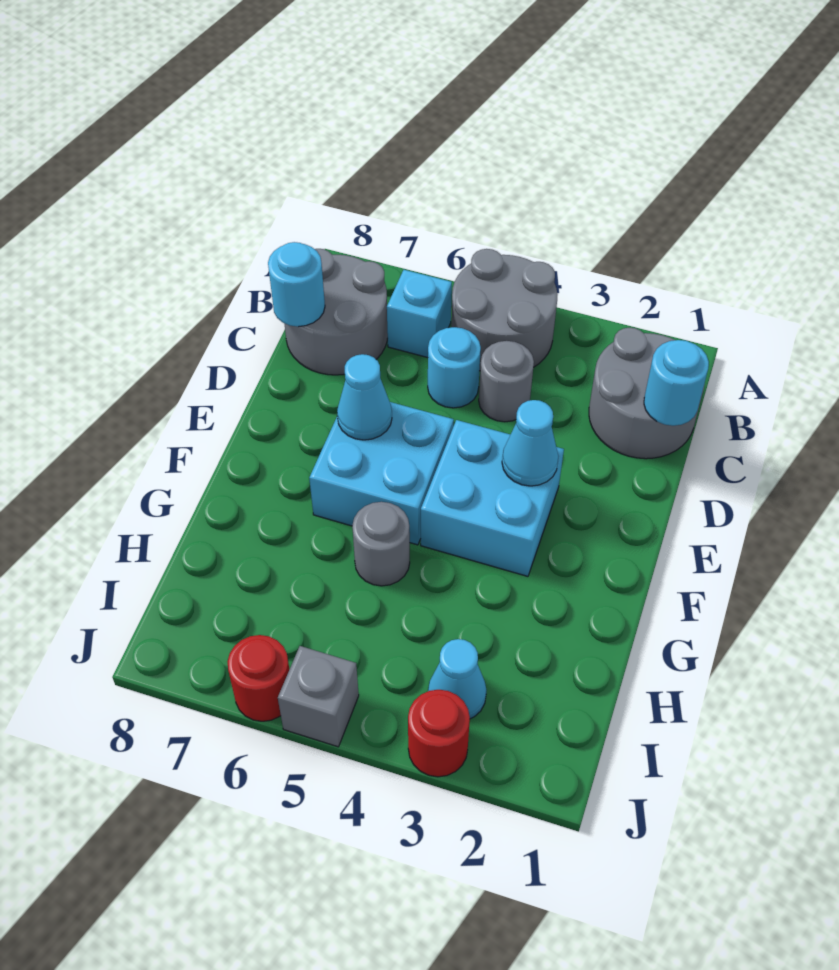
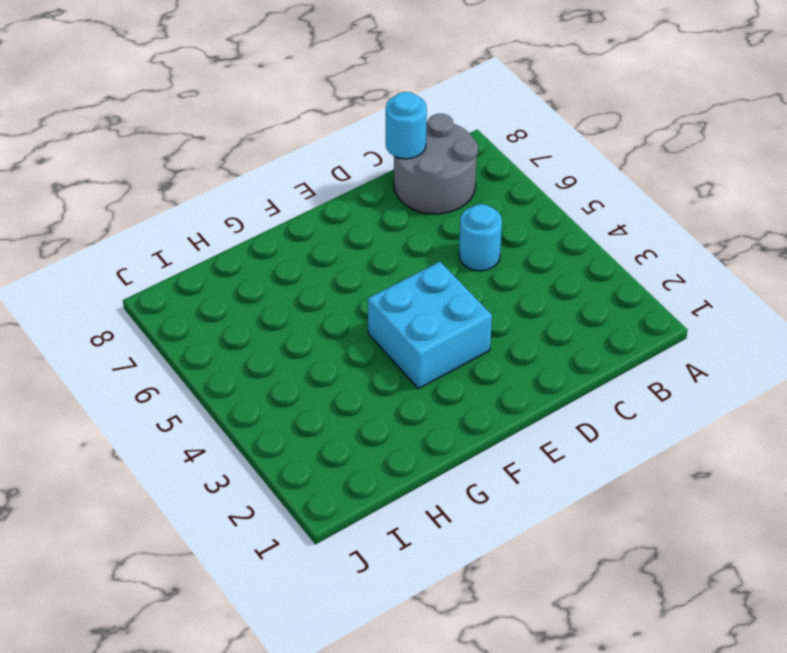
none -> grey round brick A4:B5 level 1
none -> grey round brick B1:C2 level 1
none -> cyan brick B6 level 1

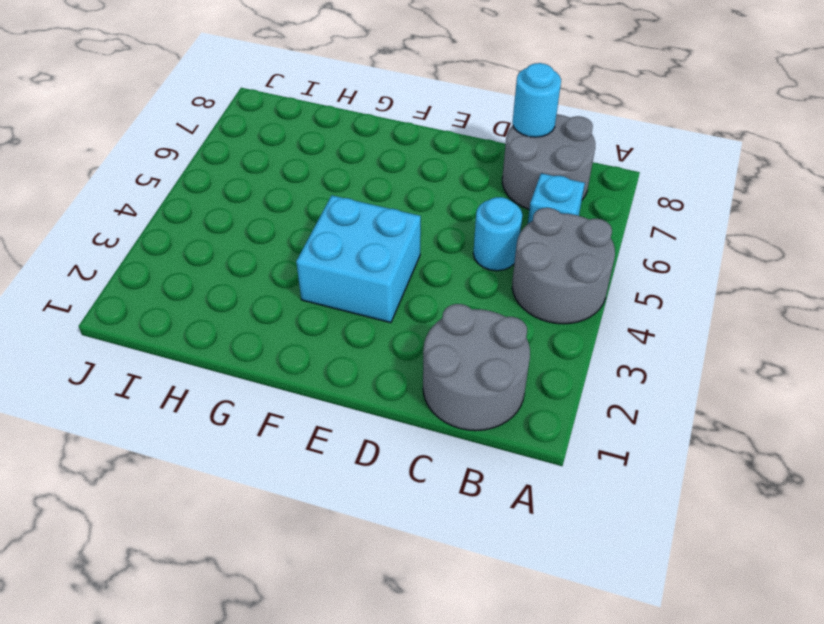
none -> grey round brick C4 level 1
none -> cyan brick E5:F6 level 1
none -> grey round brick G5 level 1

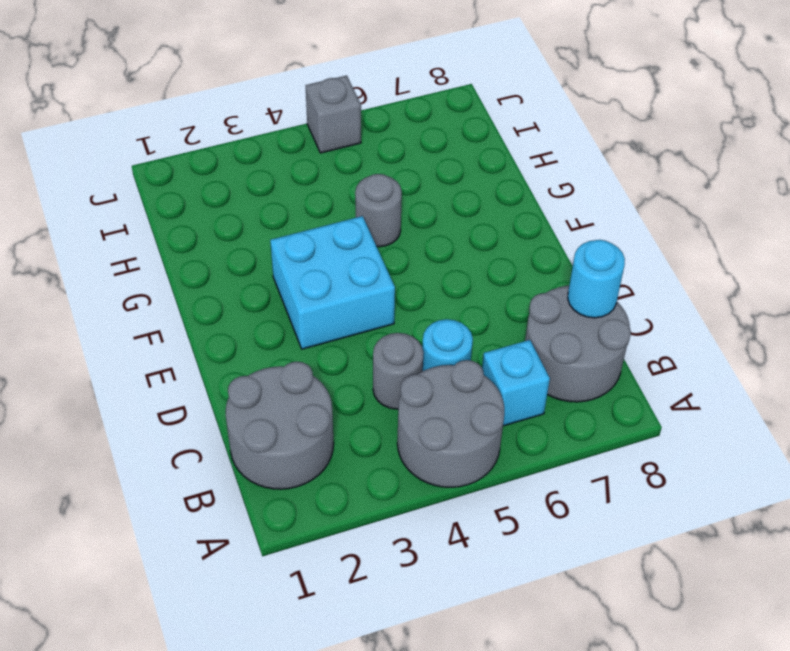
none -> cyan brick E5:F6 level 1
none -> cyan cone I3 level 1
none -> red round brick J3 level 1

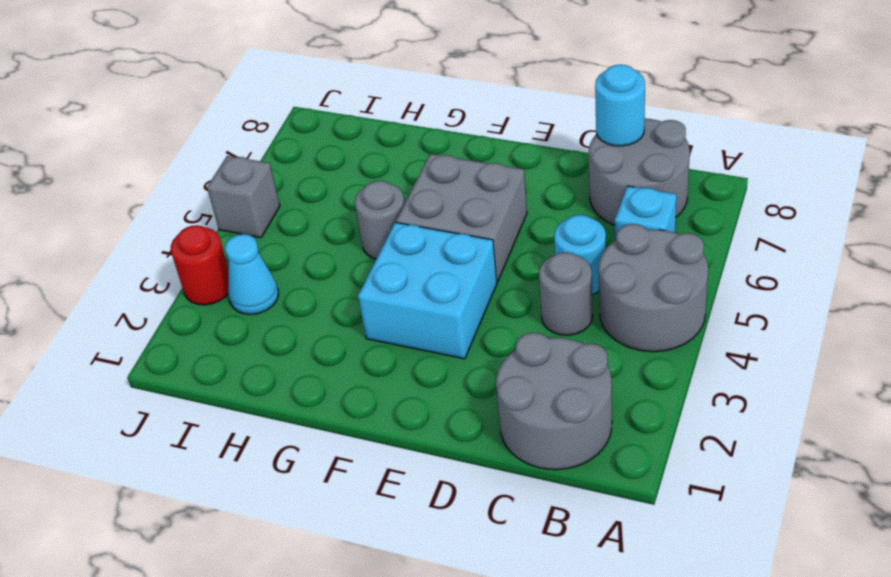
grey brick E5:F6 level 1 -> cyan brick E5:F6 level 1
none -> red round brick J6 level 1
none -> cyan round brick C1 level 2
none -> cyan cone E3 level 2

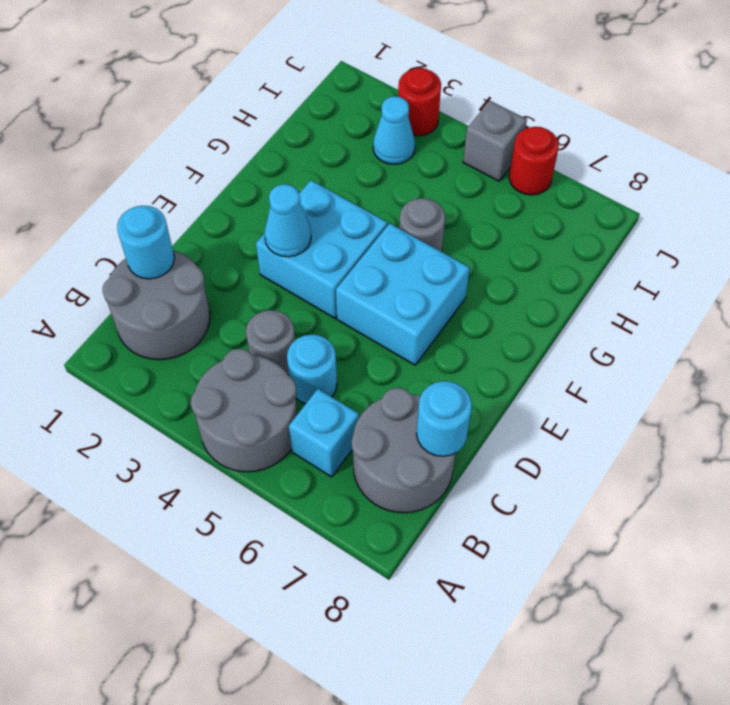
none -> cyan cone E6 level 2

